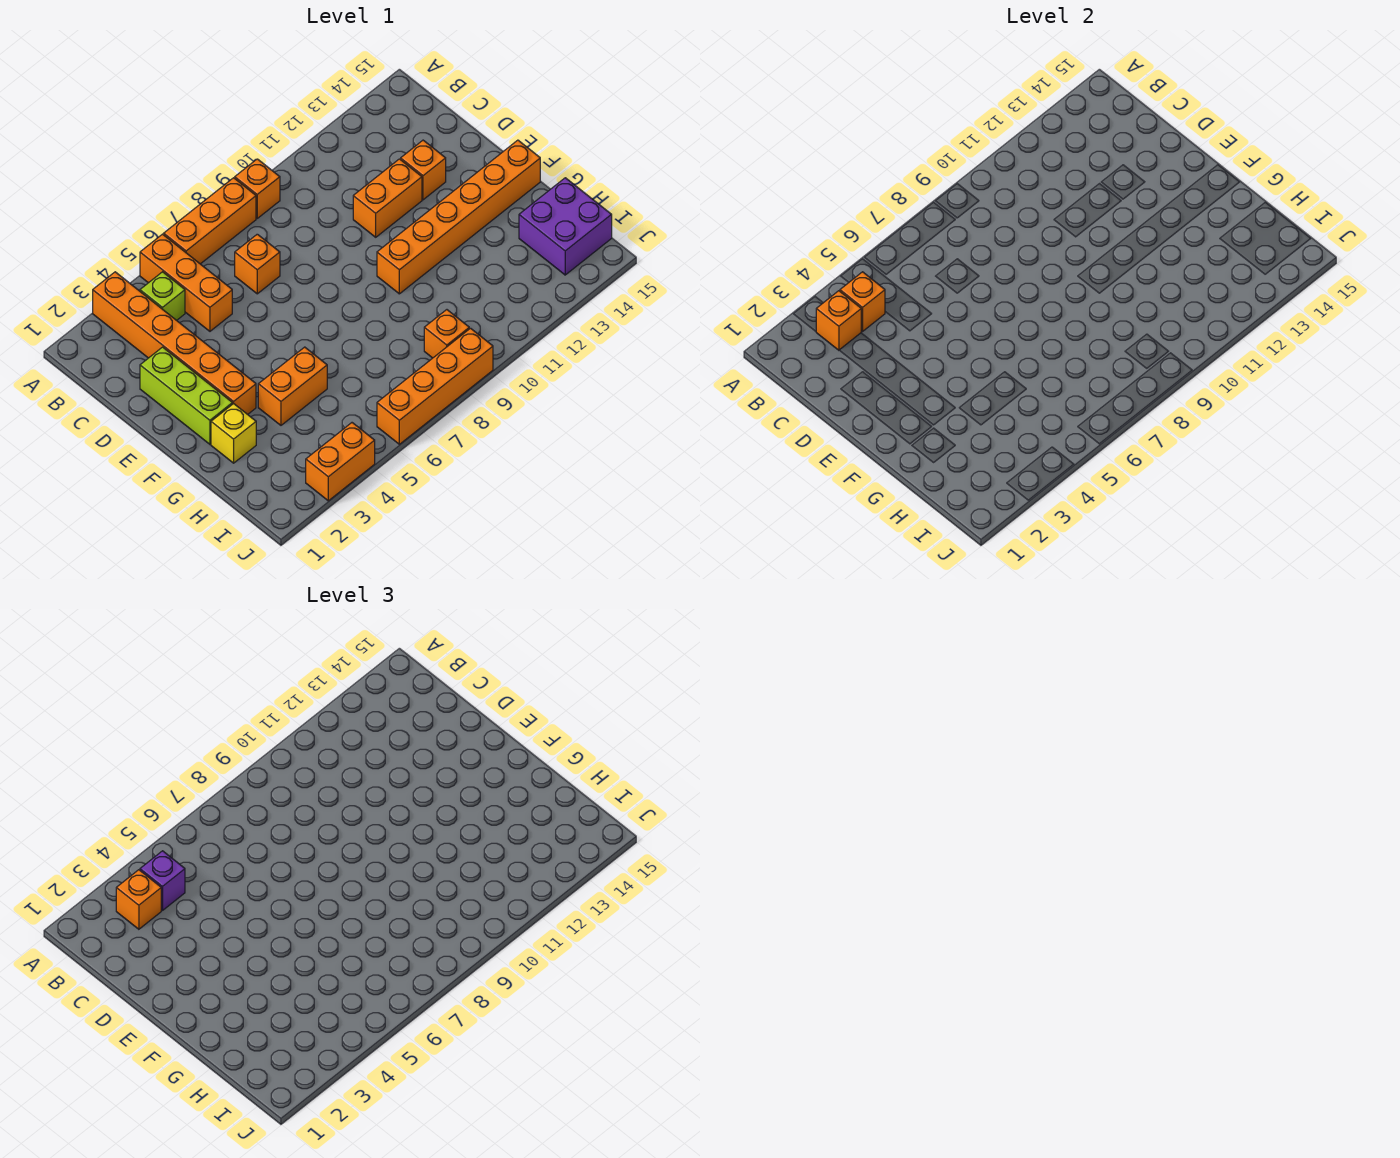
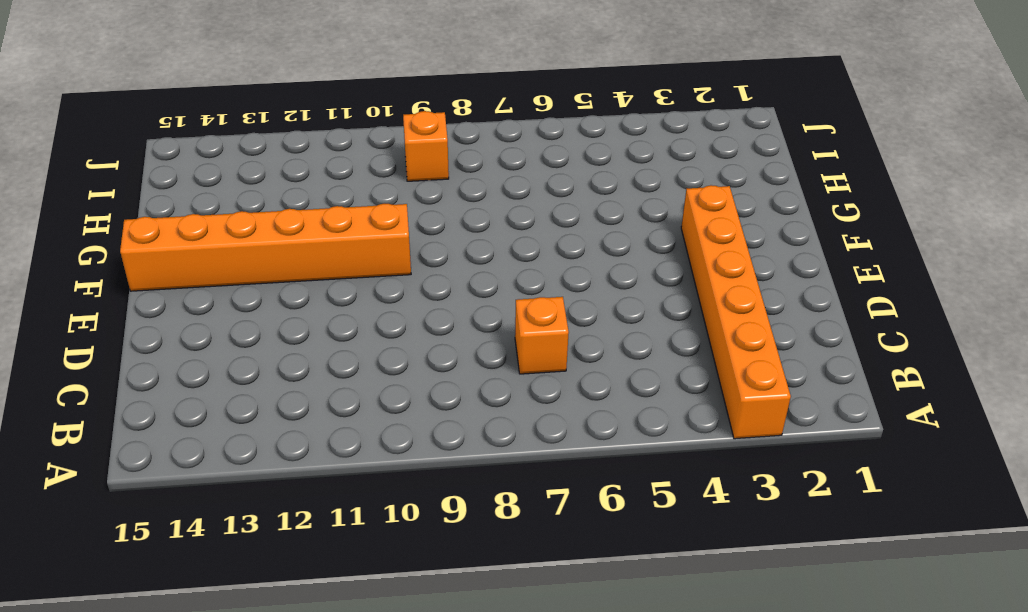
none -> orange brick A5:C5 level 1
none -> orange brick A6:A8 level 1
none -> orange brick A9 level 1

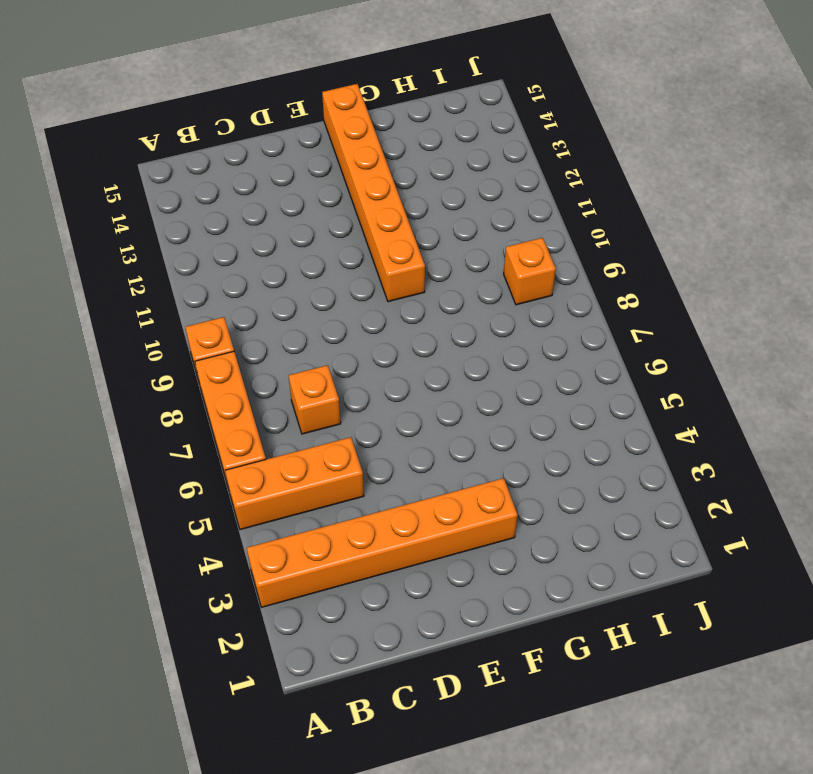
none -> lime brick B4 level 1
none -> lime brick D2:F2 level 1
none -> orange brick D11:D12 level 1

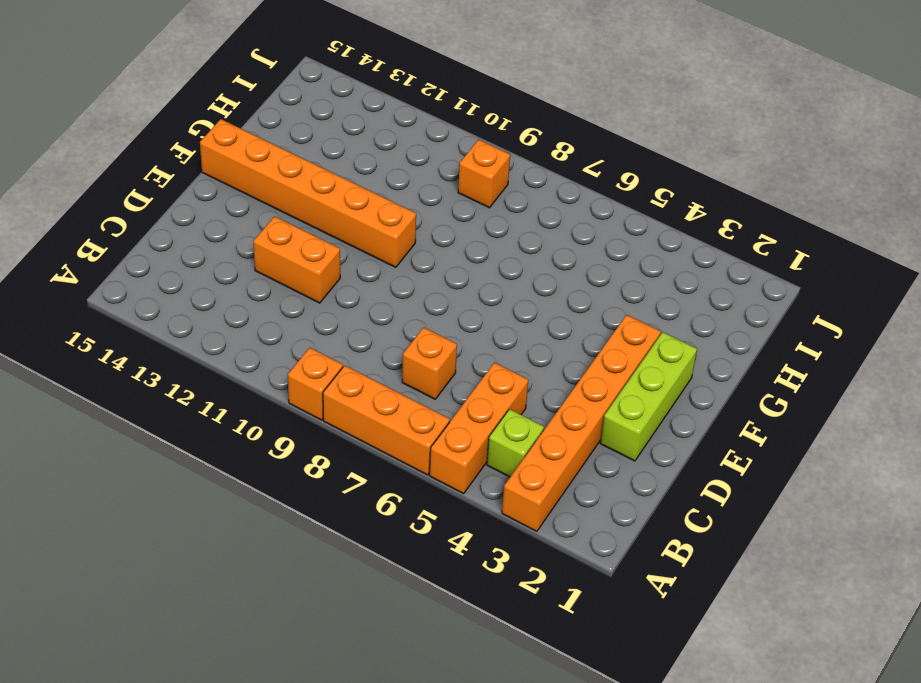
none -> orange brick D13 level 1
none -> yellow brick G2 level 1
none -> orange brick G4:G5 level 1

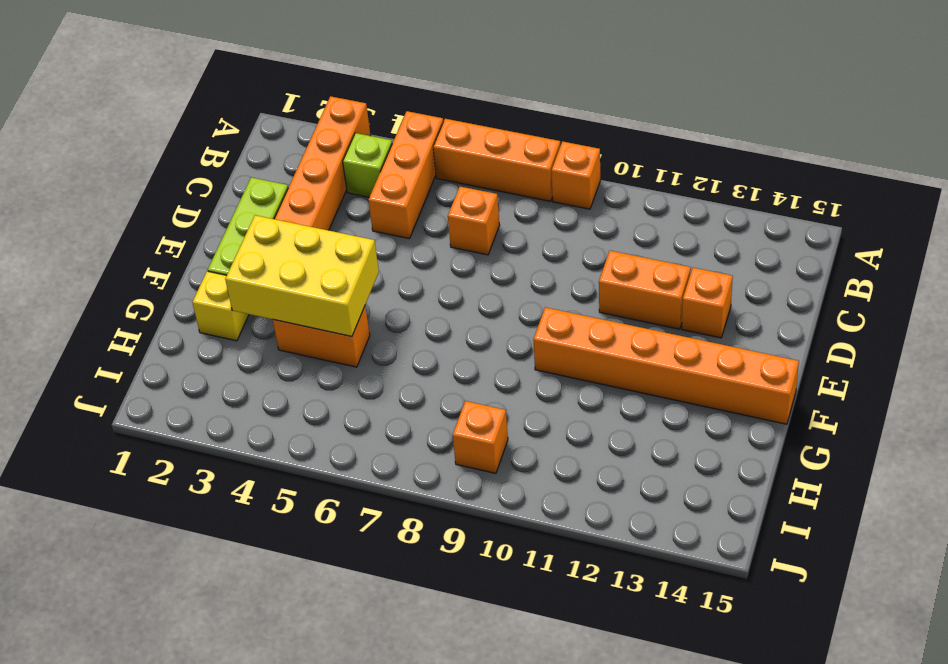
yellow brick F3:G5 level 2 -> none
none -> purple brick H14:I15 level 1
none -> orange brick J3:J4 level 1
none -> orange brick J6:J9 level 1

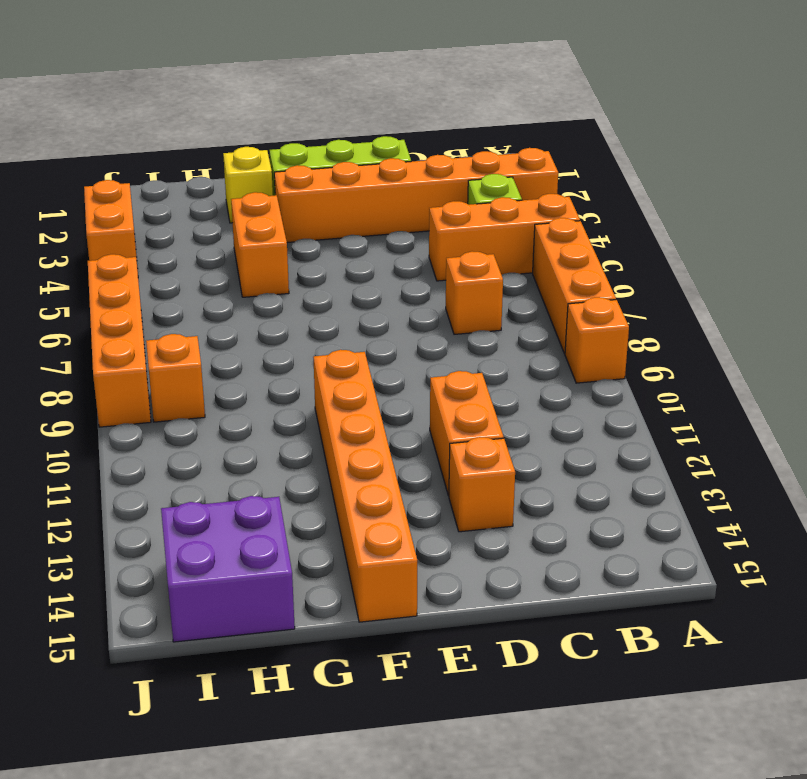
none -> orange brick B3 level 2
none -> orange brick B4 level 2
none -> orange brick B3 level 3

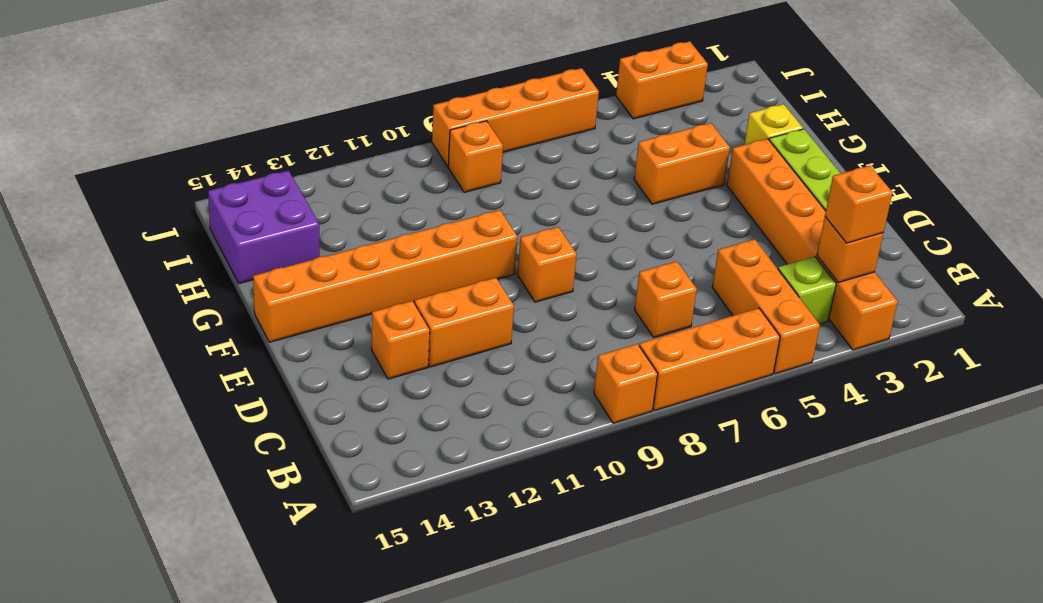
orange brick E9 level 1 -> orange brick B4 level 2
none -> purple brick B4 level 3

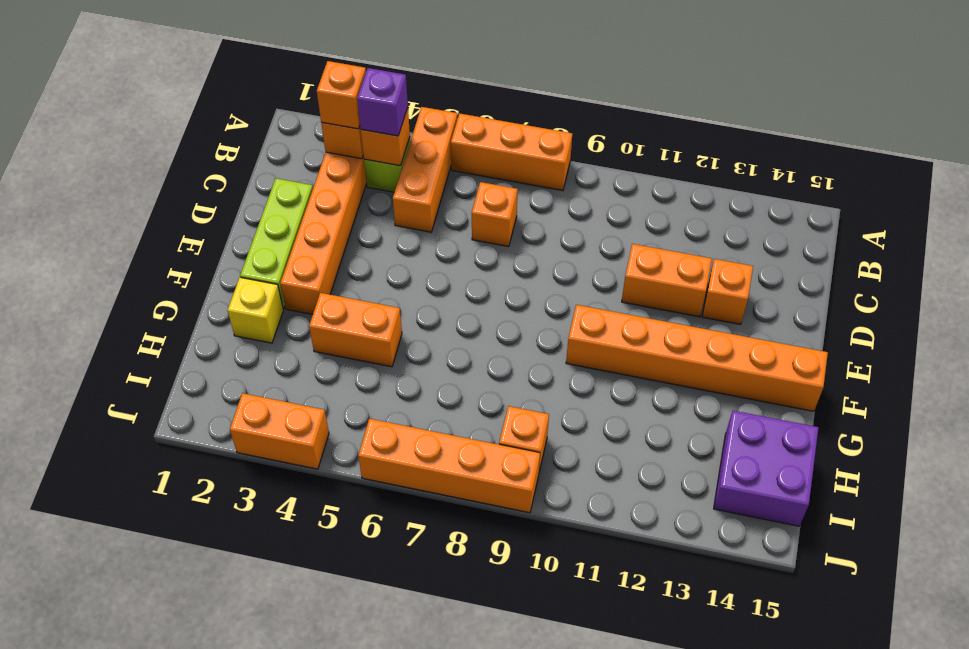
none -> orange brick A9 level 1

